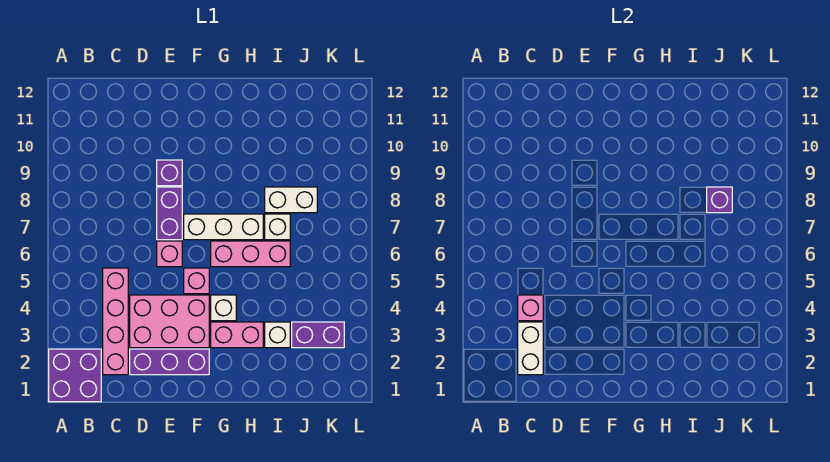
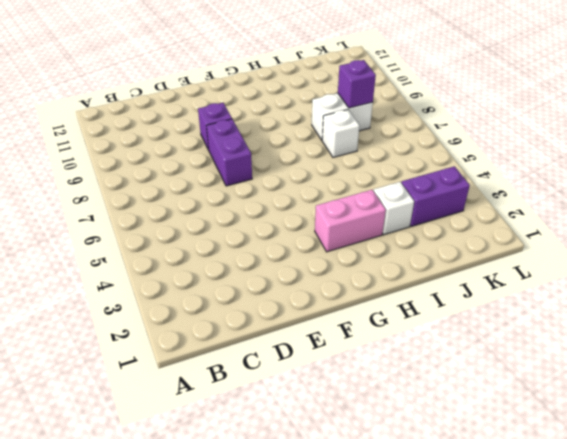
none -> purple brick A1:B2 level 1
none -> pink brick C2:C5 level 1
none -> purple brick D2:F2 level 1

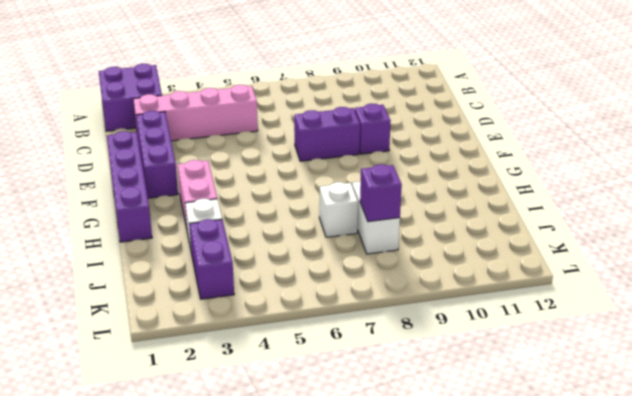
purple brick E1:H1 level 1 -> none
none -> pink brick D3:F4 level 1
none -> pink brick E6 level 1
none -> pink brick F5 level 1

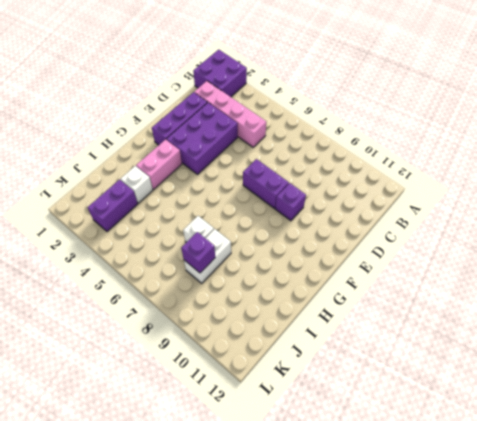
purple brick D3:F4 level 1 -> pink brick D3:F4 level 1
none -> pink brick E6 level 1
none -> pink brick F5 level 1
none -> white brick F7:H7 level 1

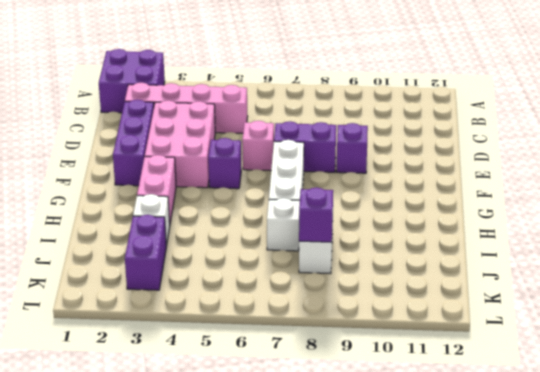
purple brick F5 level 1 -> pink brick F5 level 1
none -> white brick G4 level 1
none -> pink brick G6:I6 level 1
none -> white brick C2:C3 level 2

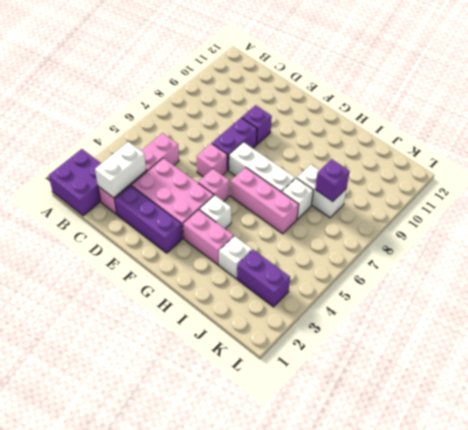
none -> pink brick C4 level 2

